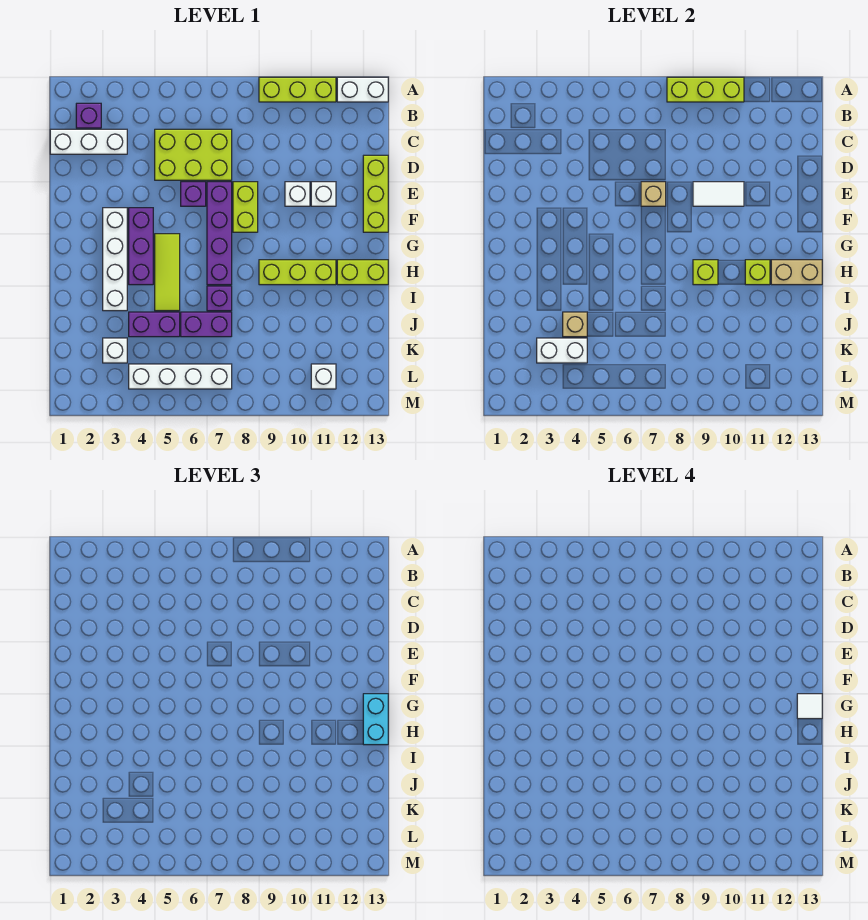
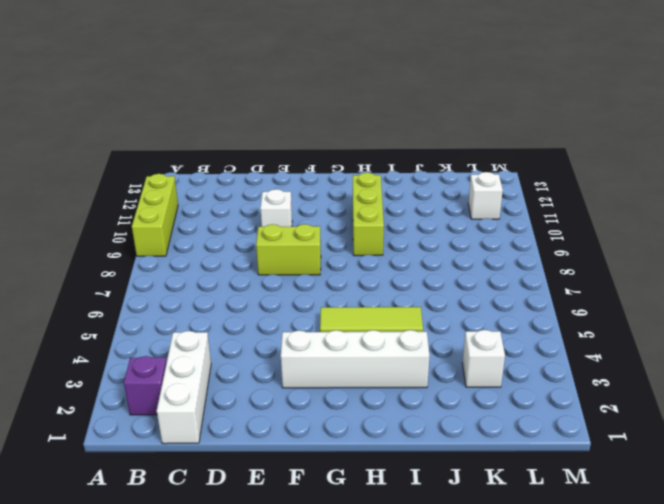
none -> white brick A12:A13 level 1
none -> lime brick C5:D7 level 1
none -> lime brick D13:F13 level 1
none -> purple brick E6 level 1

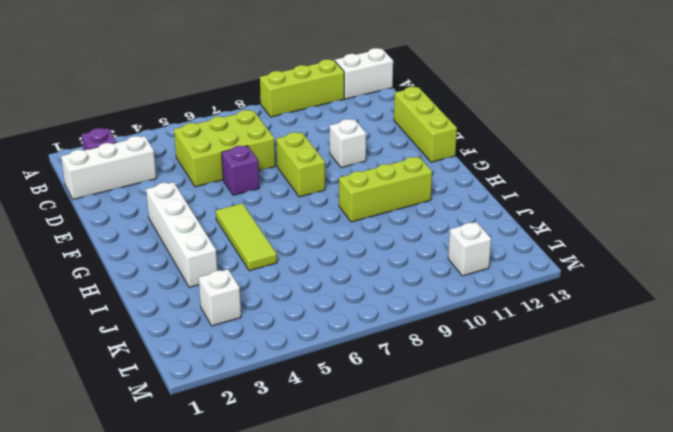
none -> purple brick E7:H7 level 1
none -> white brick E11 level 1
none -> purple brick F4:H4 level 1
none -> lime brick H12:H13 level 1

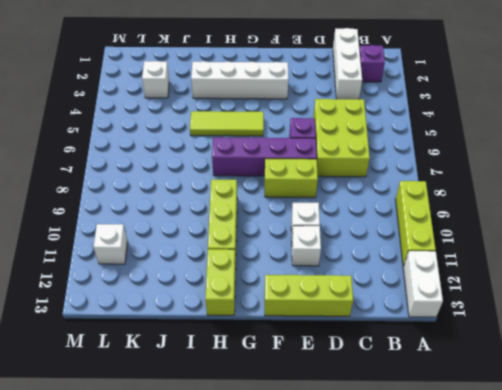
none -> purple brick F4:H4 level 1
none -> purple brick I7 level 1
none -> purple brick J4:J5 level 1
none -> purple brick J6:J7 level 1

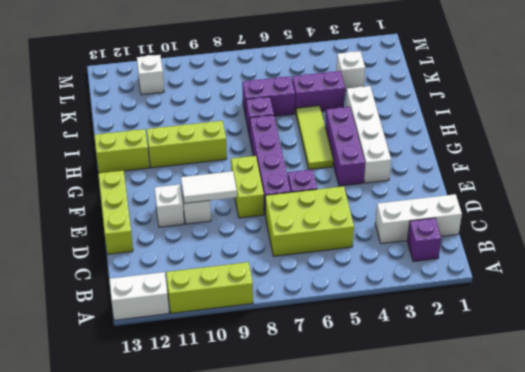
none -> white brick L4:L7 level 1
none -> lime brick A8:A10 level 2
none -> tan brick E7 level 2
none -> lime brick H9 level 2

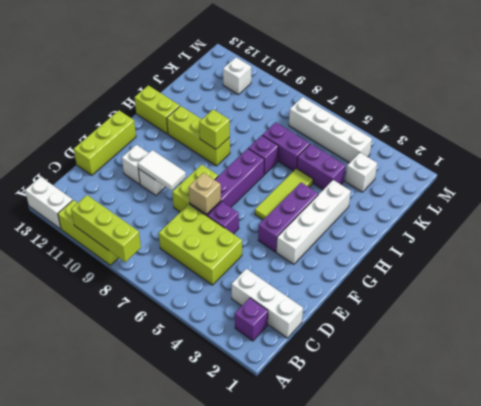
none -> lime brick H11 level 2
none -> tan brick H12:H13 level 2
none -> tan brick J4 level 2
none -> white brick K3:K4 level 2

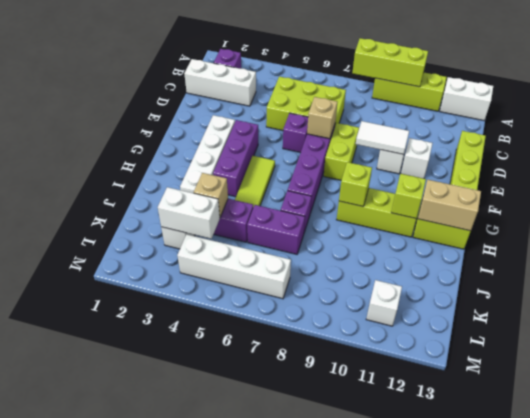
none -> cyan brick G13:H13 level 3
none -> white tile G13 level 4

